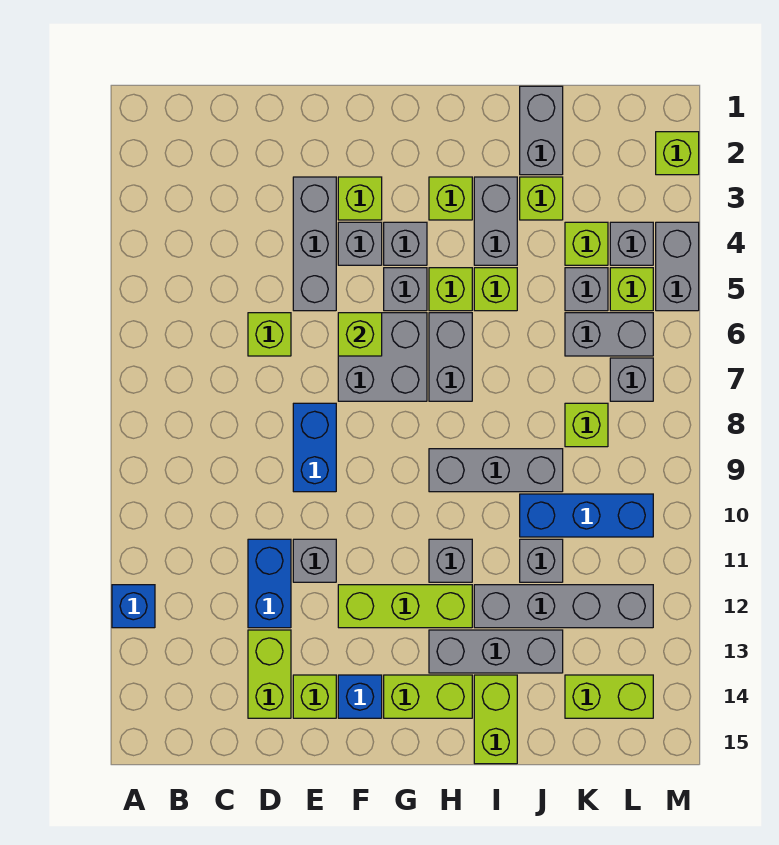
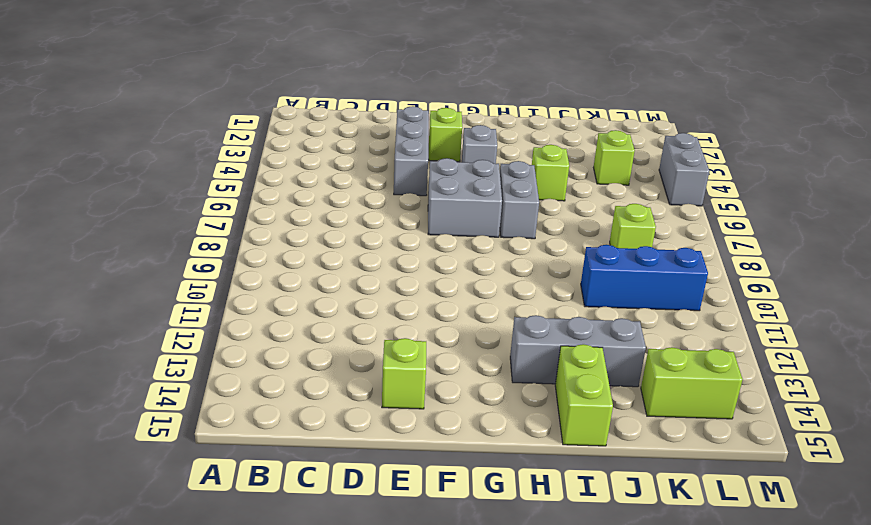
none -> blue brick A12 level 1
none -> lime brick D6 level 1
none -> blue brick D11:D12 level 1
none -> lime brick D13:D14 level 1

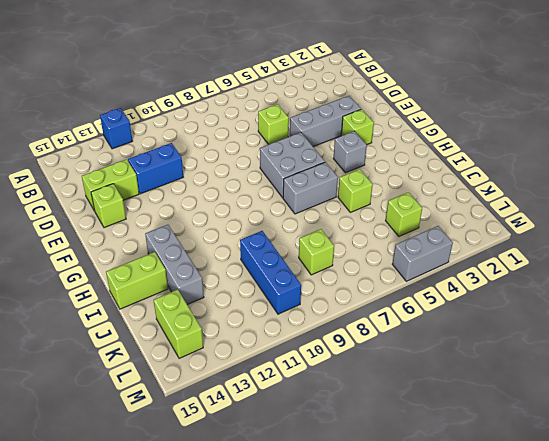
none -> blue brick E8:E9 level 1
none -> grey brick E11 level 1
none -> grey brick F4 level 1
none -> lime brick F12:H12 level 1

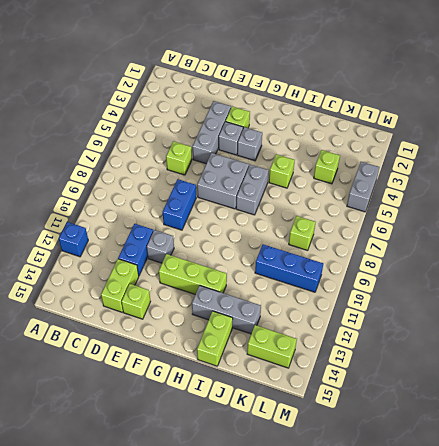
none -> blue brick F14 level 1
none -> grey brick G5 level 1
none -> lime brick G14:H14 level 1
none -> lime brick H3 level 1

